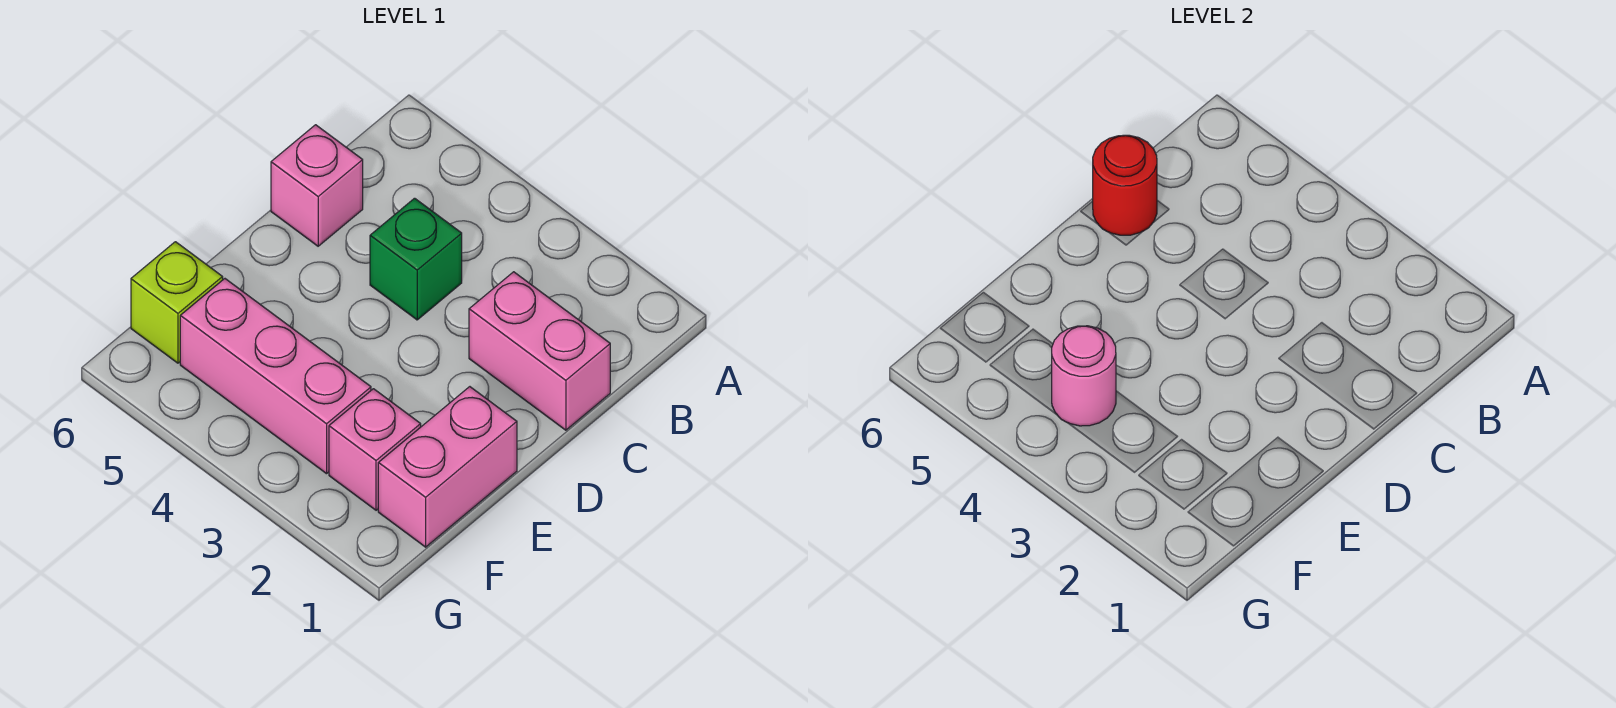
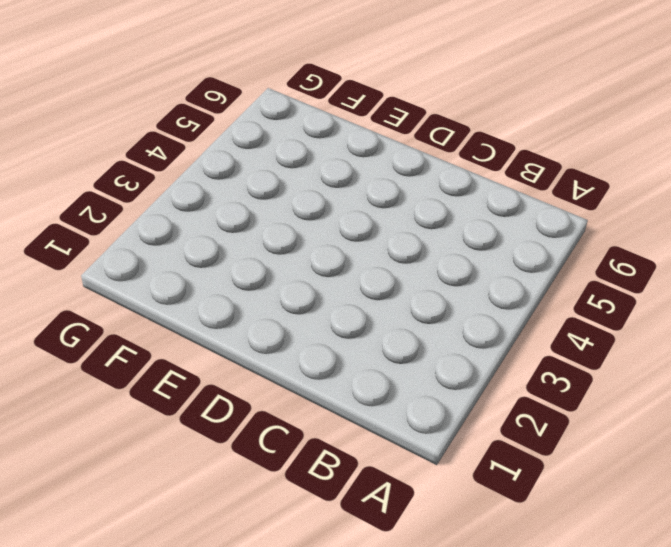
none -> pink brick C1:C2 level 1
none -> green brick C4 level 1

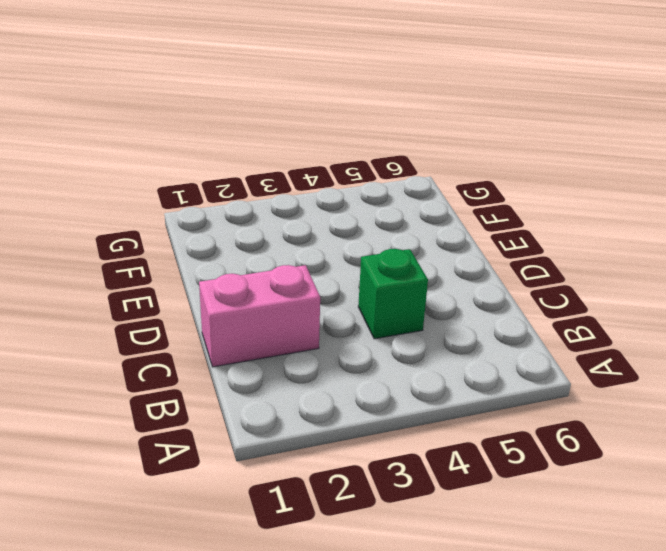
none -> pink brick C6 level 1
none -> pink brick E1:F1 level 1

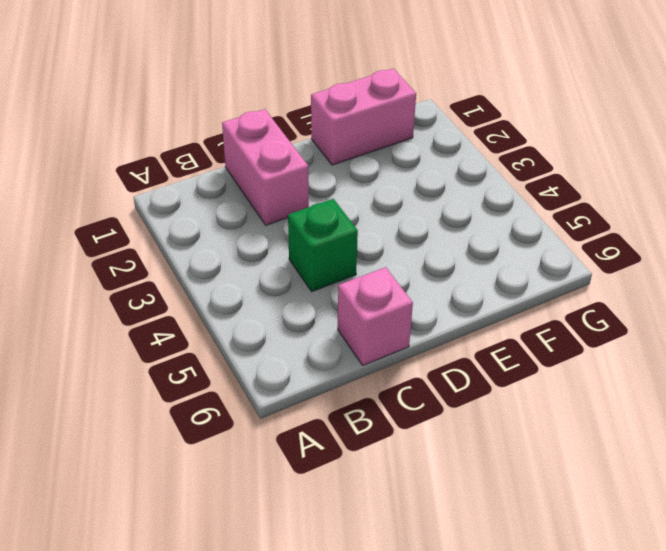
none -> pink brick F2 level 1
none -> pink brick F3:F5 level 1

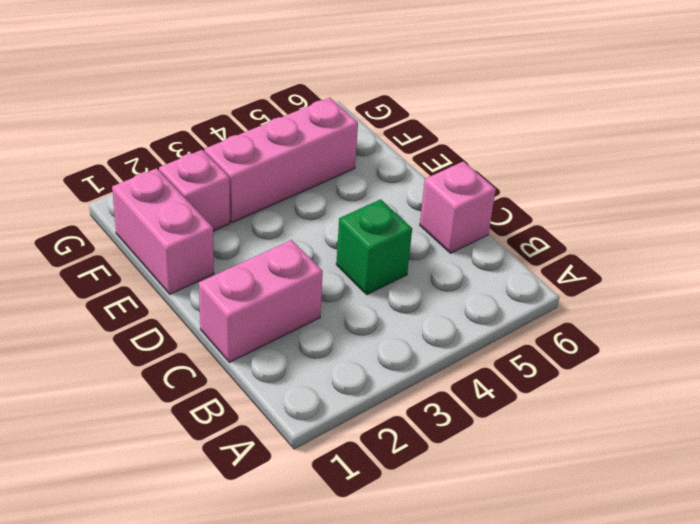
none -> lime brick F6 level 1
none -> red round brick C6 level 2

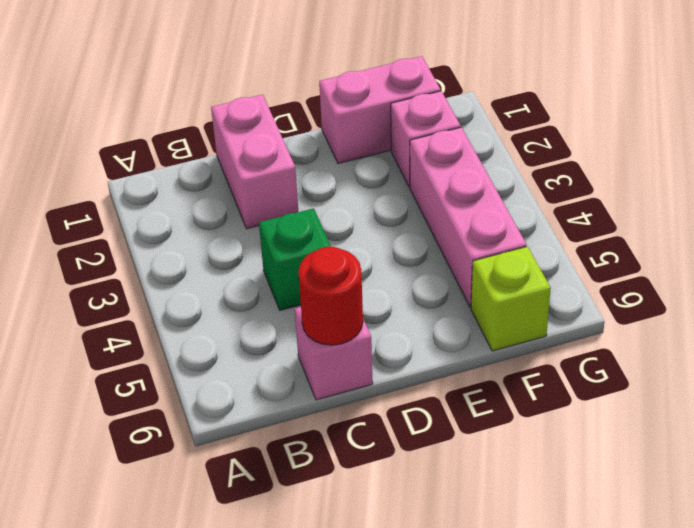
none -> pink round brick F4 level 2

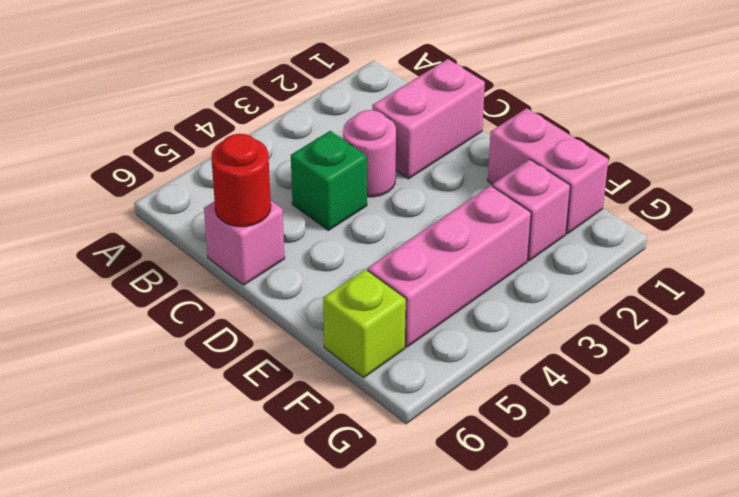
pink round brick C3 level 1 -> pink round brick F4 level 2

